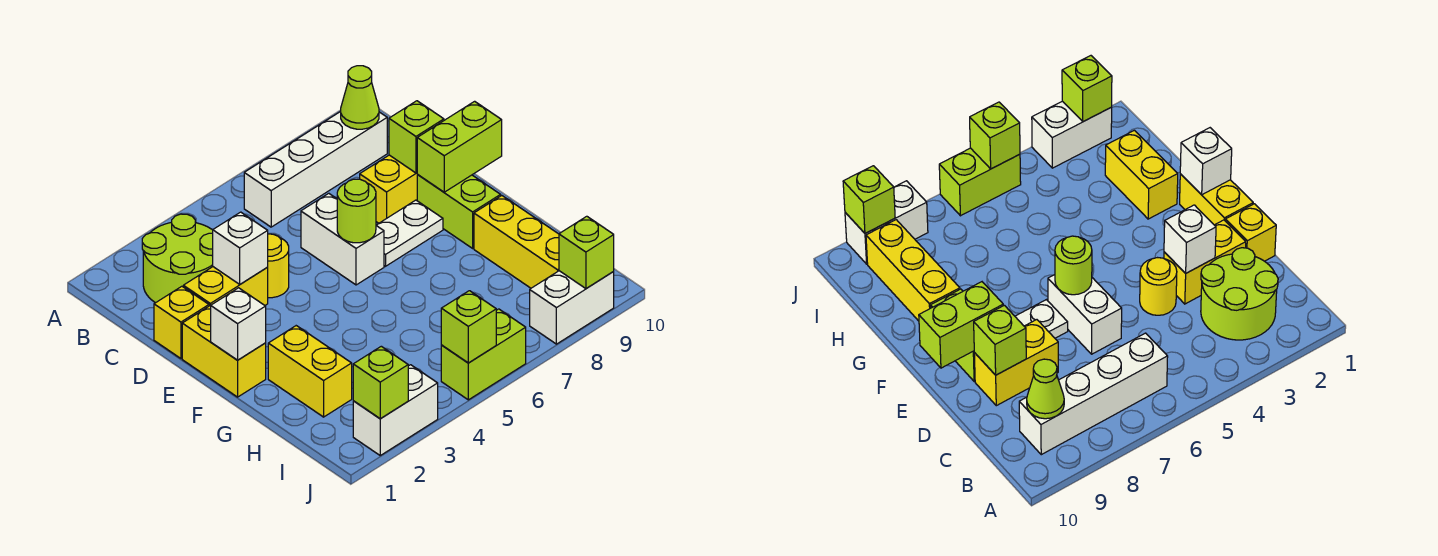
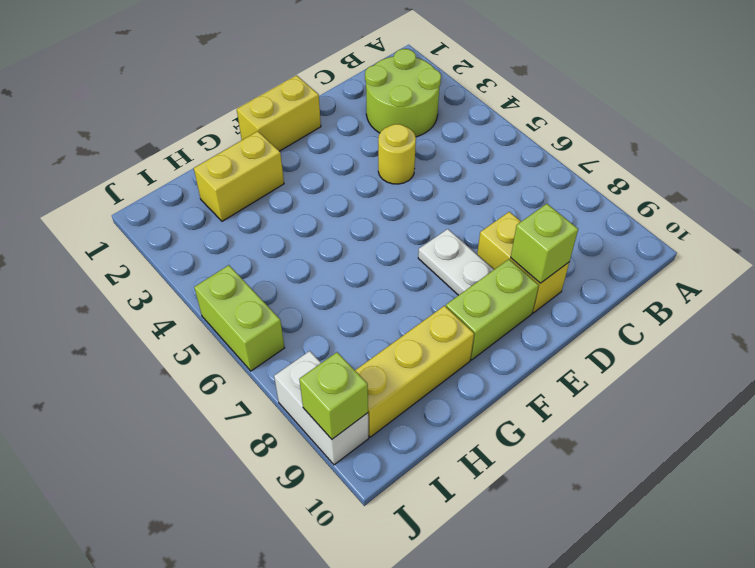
none -> white brick B6:B9 level 1
none -> yellow brick D1 level 1
none -> yellow brick D2:D3 level 1

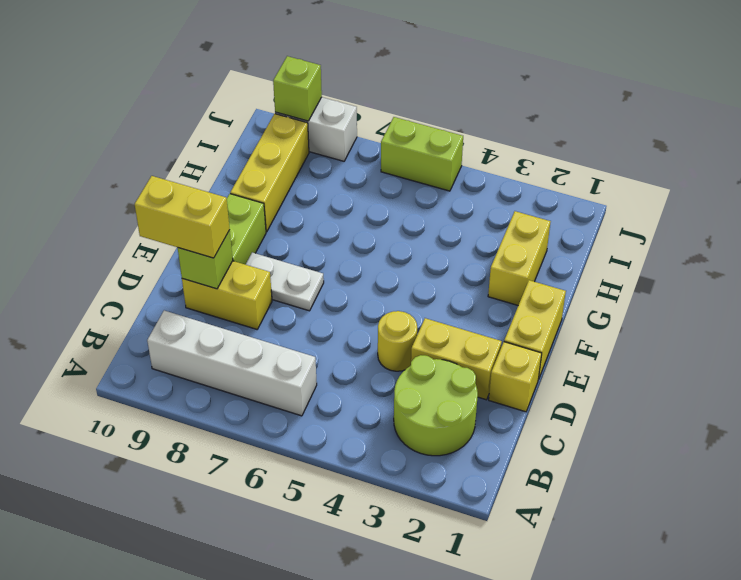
yellow brick D9:D10 level 3 -> none
none -> white brick D6:E6 level 1
none -> white brick J2:J3 level 1
none -> lime cone B9 level 2

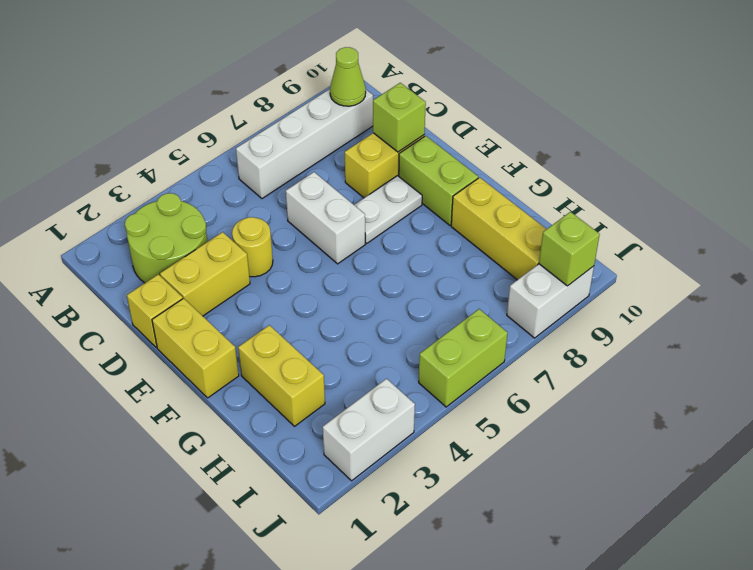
none -> white brick D3 level 2
none -> lime round brick E6 level 2
none -> lime brick E9:E10 level 2

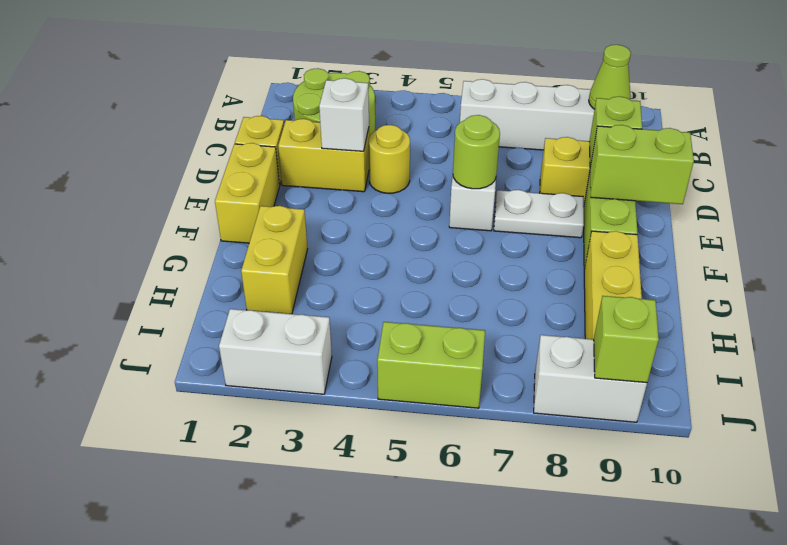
none -> white brick F1 level 2
none -> lime brick J2 level 2
none -> lime brick J5 level 2

